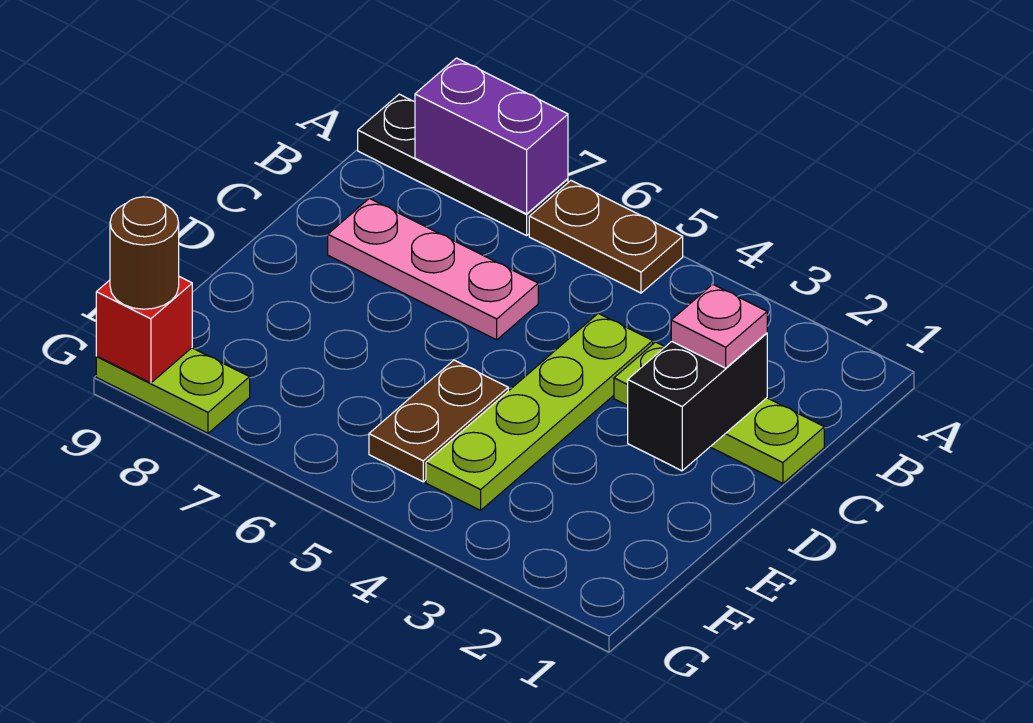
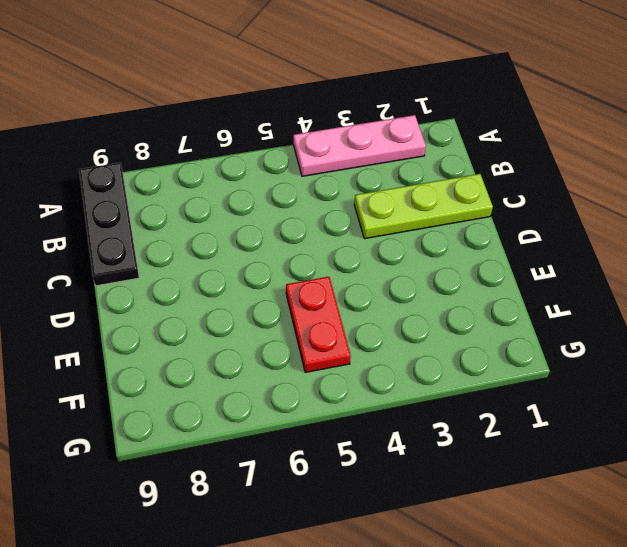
pink plate A2:A4 level 1 -> pink plate C6:C8 level 1
black plate A9:C9 level 1 -> black plate A7:A9 level 1
red plate E5:F5 level 1 -> brown plate E5:F5 level 1
none -> brown plate A5:A6 level 1
none -> lime plate C4:F4 level 1
none -> lime plate G8:G9 level 1

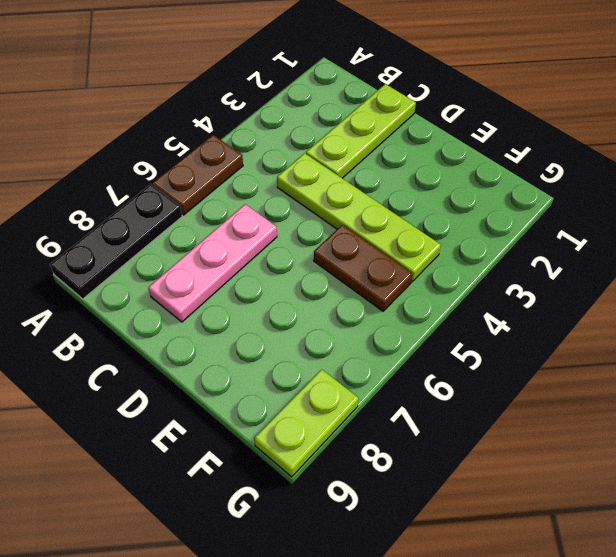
none -> purple brick A7:A8 level 2
none -> black brick C2:D2 level 2
none -> red brick G9 level 2

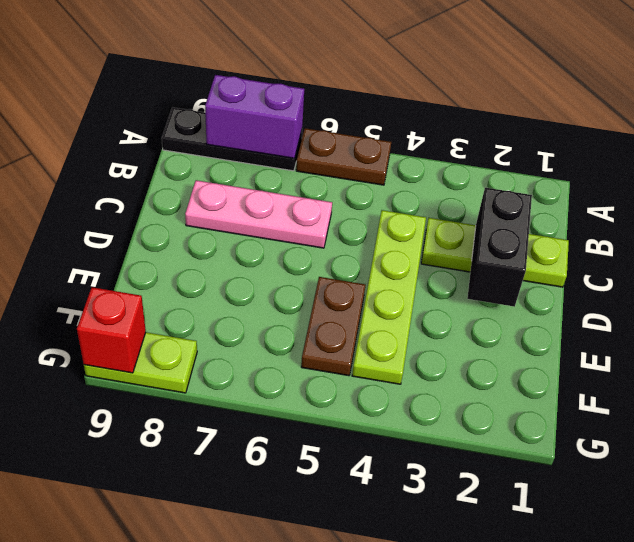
none -> pink plate C2 level 3
none -> brown round brick G9 level 3

